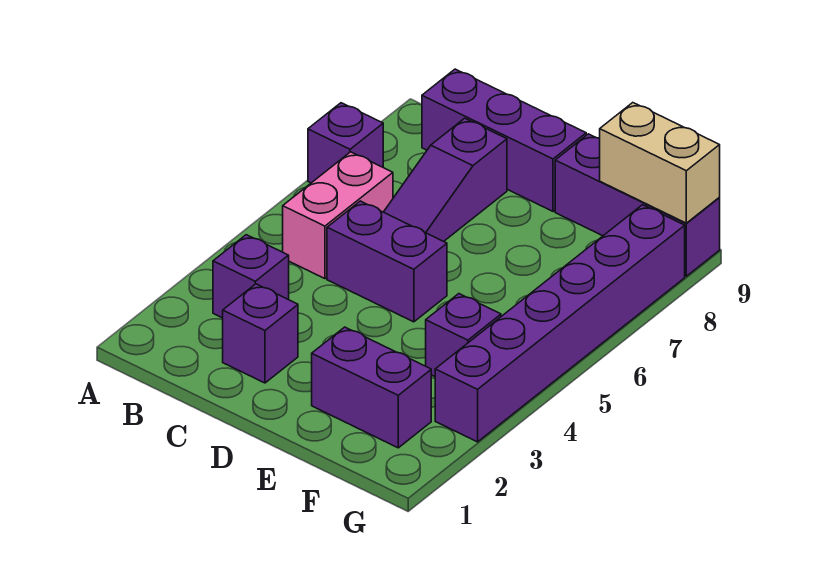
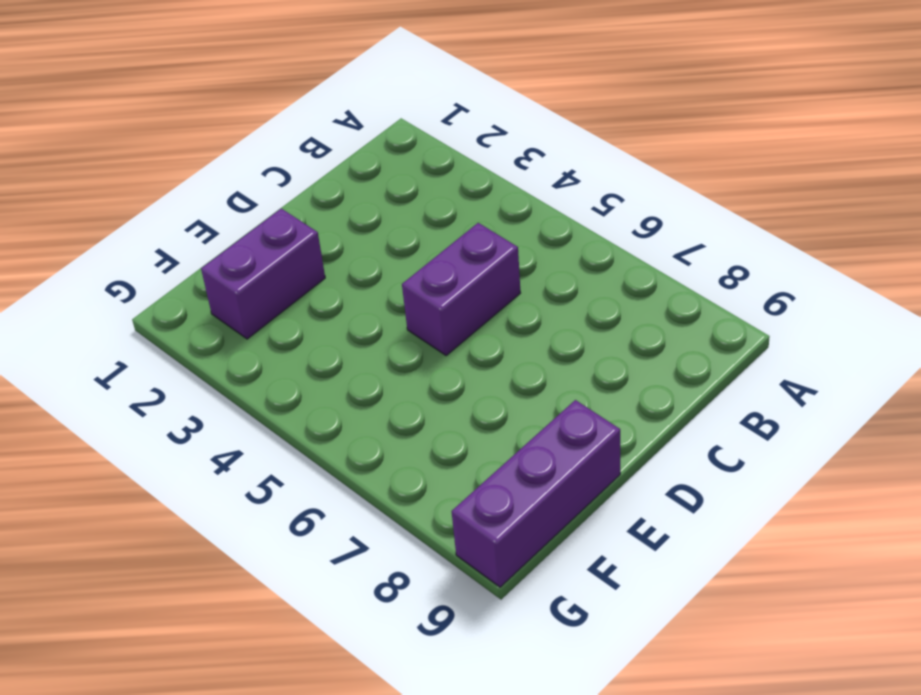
none -> purple brick A7 level 1
none -> purple brick B3 level 1
none -> pink brick B5:B6 level 1

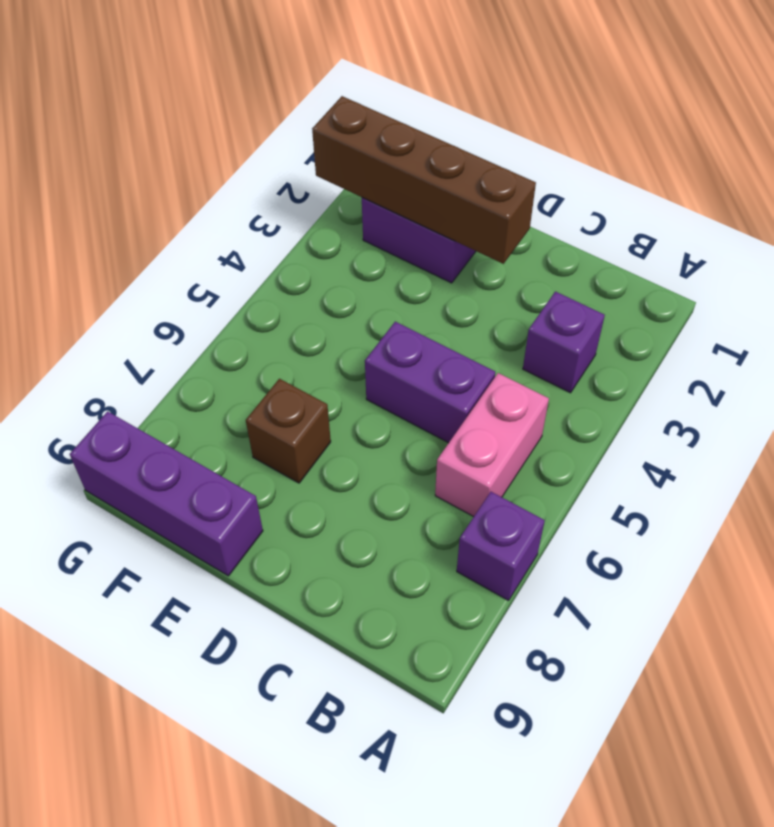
brown brick D2:G2 level 2 -> none
brown brick E7 level 1 -> none
none -> purple brick B9:D9 level 1
none -> purple brick C2 level 1
none -> purple slope C6:C8 level 1 top 8

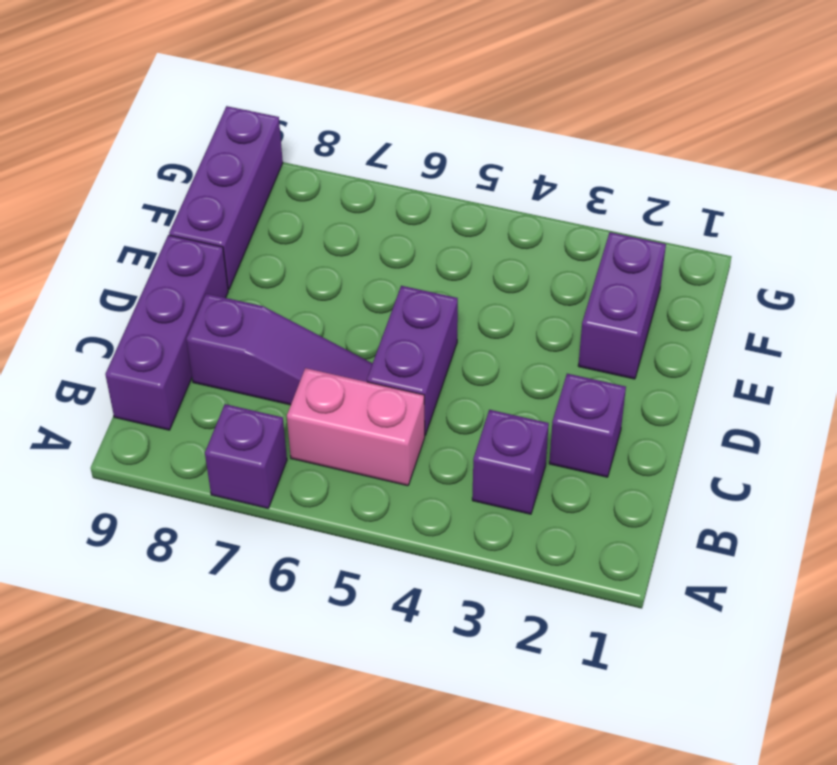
none -> purple brick F4 level 1
none -> purple brick G3:G8 level 1
none -> tan brick F9:G9 level 2

